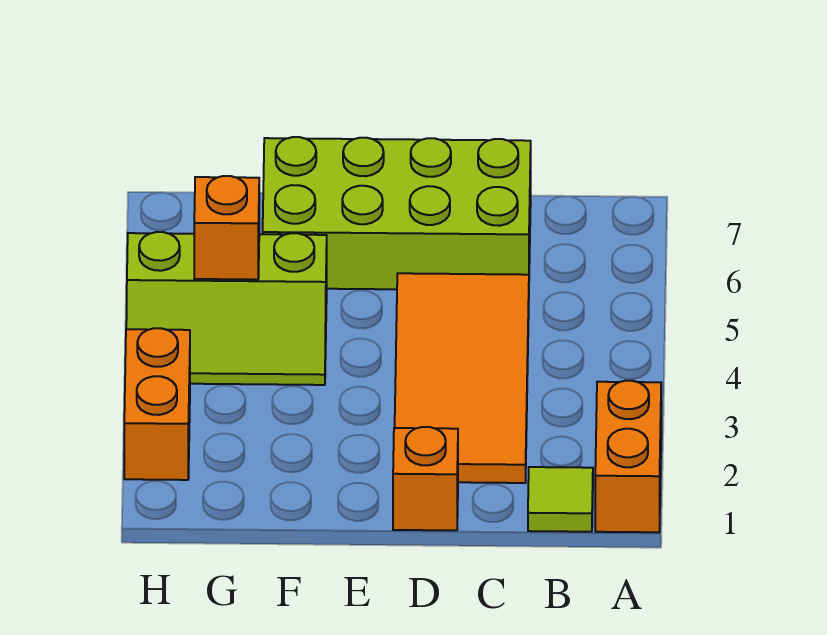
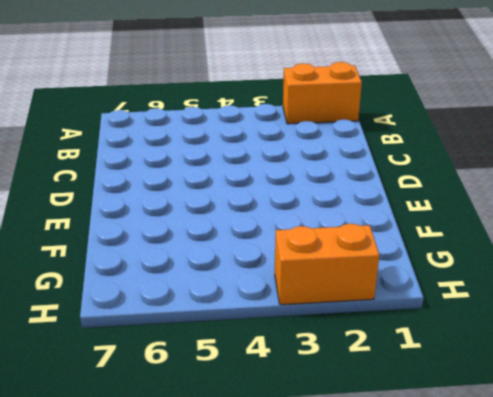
none -> lime tile B1 level 1
none -> orange tile C2:D5 level 1

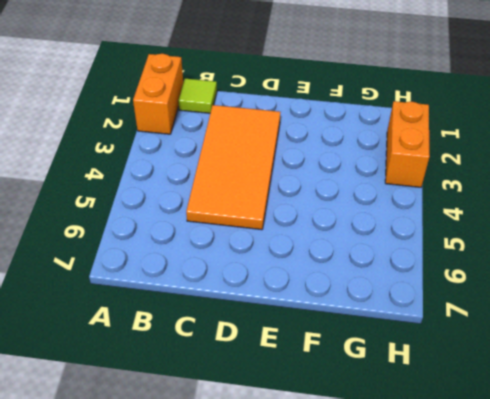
none -> lime brick C6:F7 level 1
none -> orange brick D1 level 1

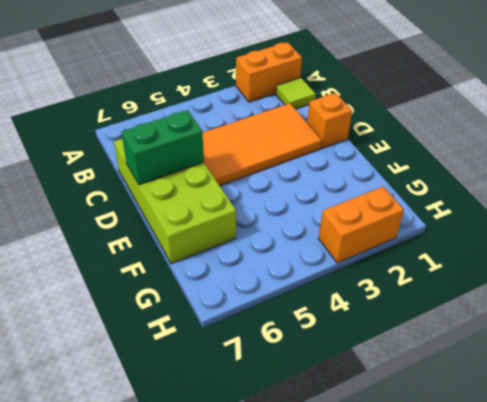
green brick D6:D7 level 2 -> none
none -> lime slope F4:H5 level 1 top 5
none -> orange brick G5 level 2

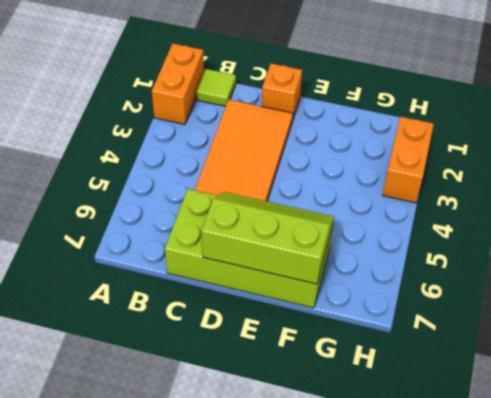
lime slope D6:F7 level 2 top 7 -> lime slope F4:H5 level 1 top 5
none -> orange brick G5 level 2

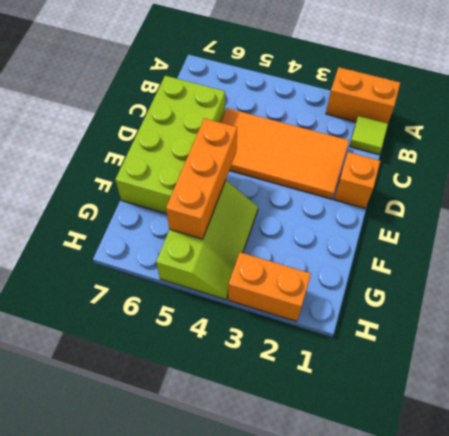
orange brick E5:G5 level 2 -> orange brick G5 level 2

